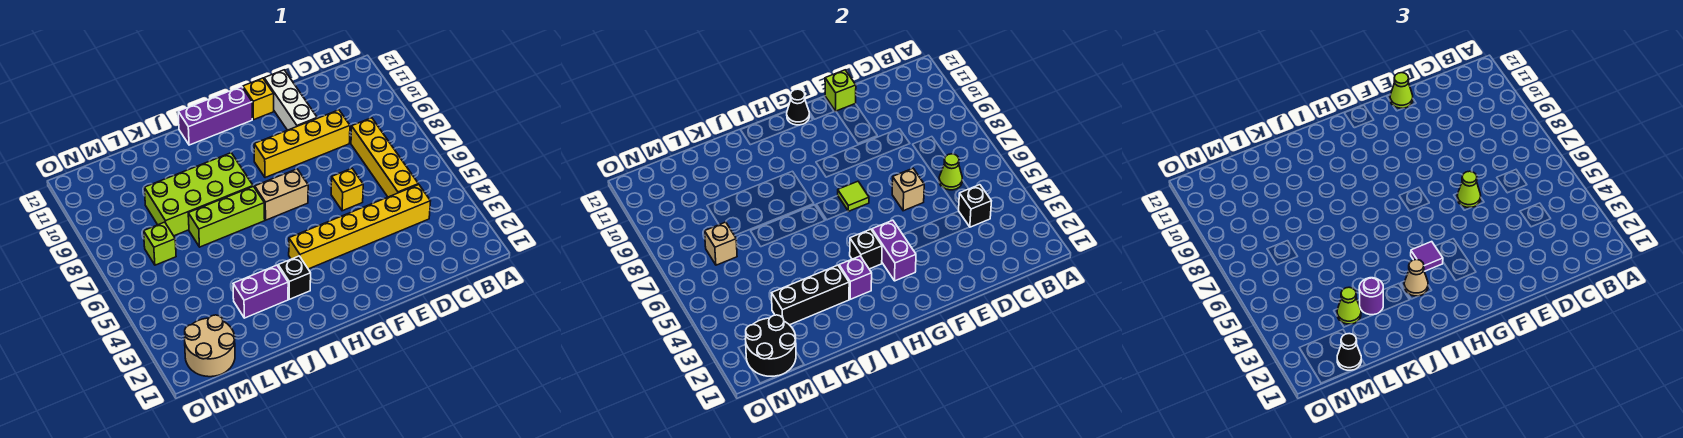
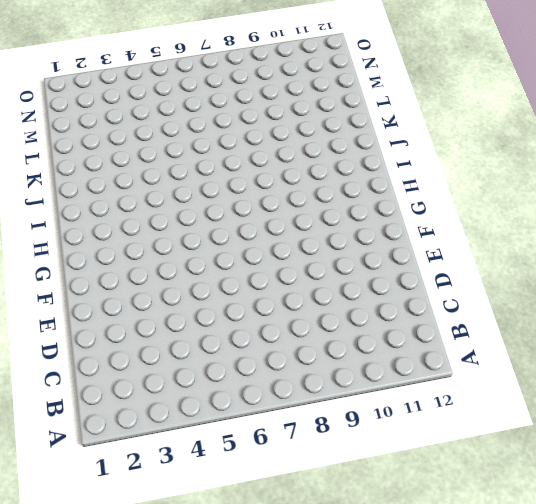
none -> yellow brick C4:H4 level 1
none -> yellow brick C5:C8 level 1
none -> yellow brick D9:G9 level 1
none -> yellow brick E6 level 1

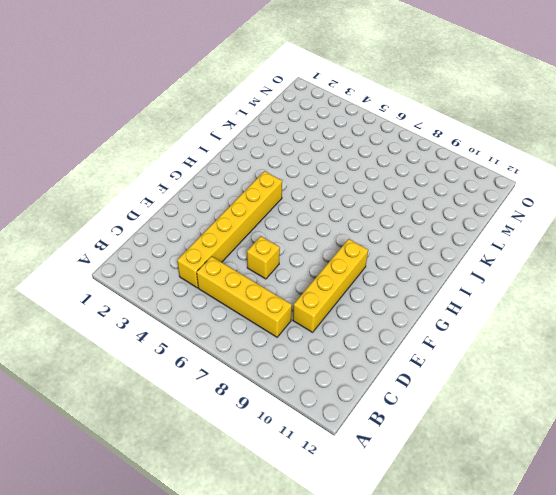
none -> white brick E10:E12 level 1
none -> yellow brick F12 level 1
none -> tan brick G7:H7 level 1
none -> purple brick G12:I12 level 1

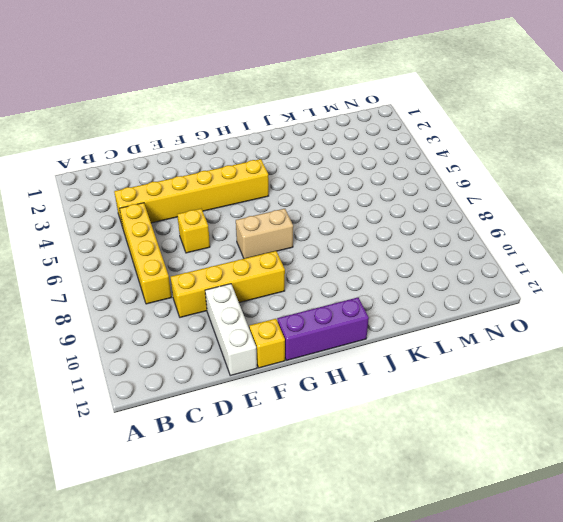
none -> black brick I3 level 1
none -> lime brick I7:K7 level 1
none -> lime brick I8:L9 level 1
none -> purple brick J3:K3 level 1

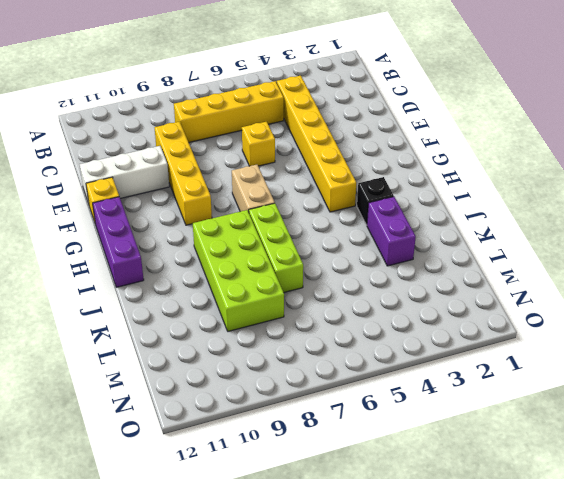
none -> tan round brick M1:N2 level 1
none -> lime brick M7 level 1
none -> black brick C4 level 2
none -> lime cone C6 level 2

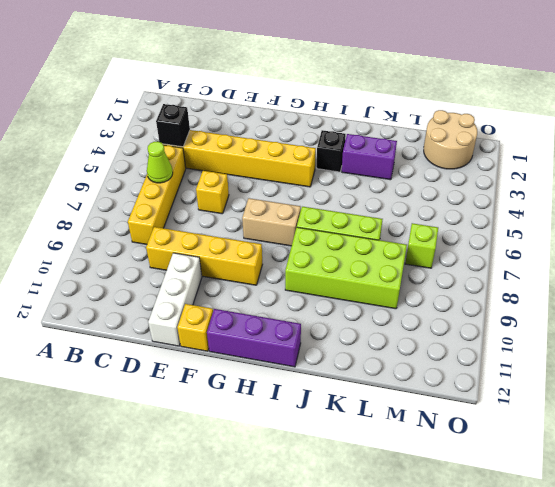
none -> tan brick E6 level 2
none -> lime brick E12 level 2
none -> purple brick G3:G4 level 2
none -> lime tile G7 level 2

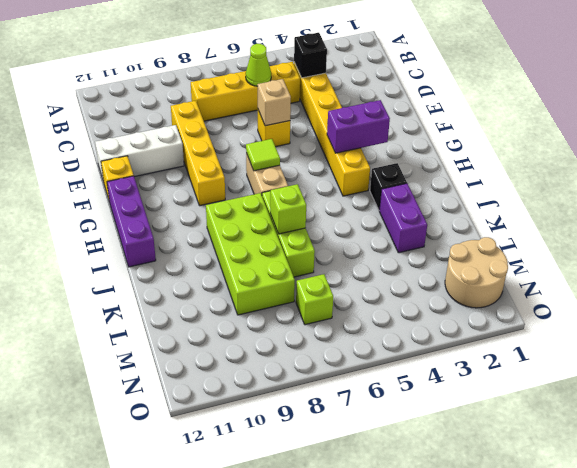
lime brick J7 level 2 -> lime brick E12 level 2
none -> black cone G12 level 2
none -> black brick H4 level 2
none -> purple brick I3 level 2
none -> black brick J3:L3 level 2

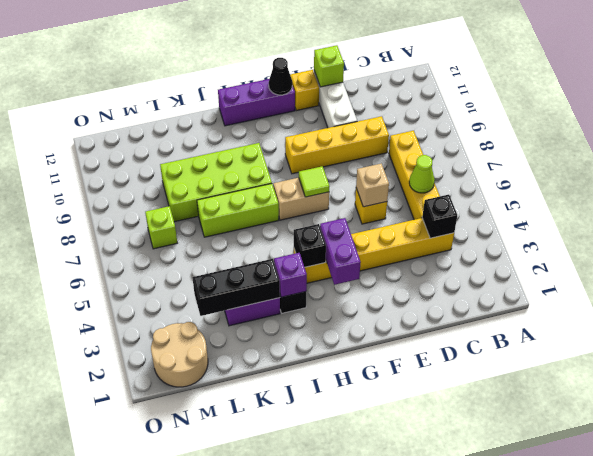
none -> black round brick M1:N2 level 2
none -> tan brick M7 level 2
none -> lime cone E6 level 3
none -> lime cone E12 level 3

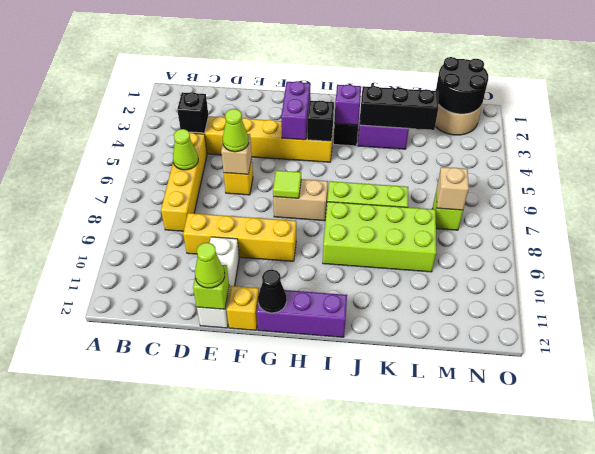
none -> purple tile H4 level 3
none -> tan cone I3 level 3
none -> purple round brick K3 level 3
none -> lime cone L3 level 3

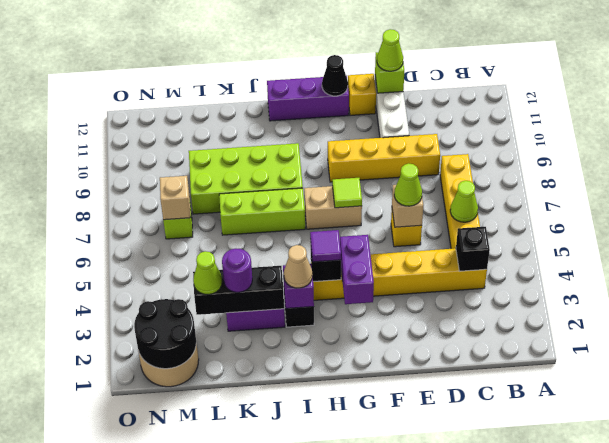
none -> black cone M1 level 3

